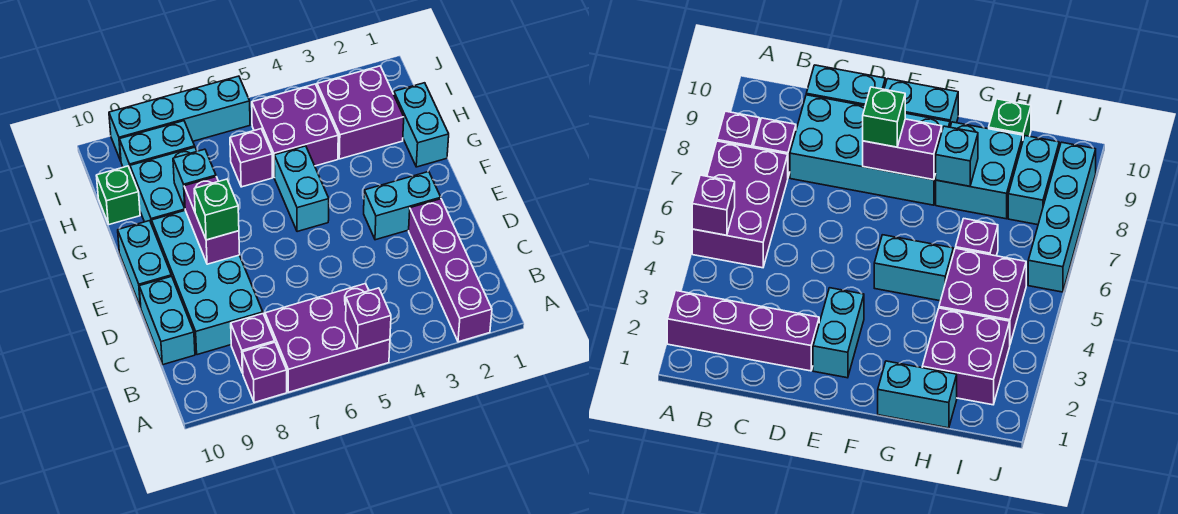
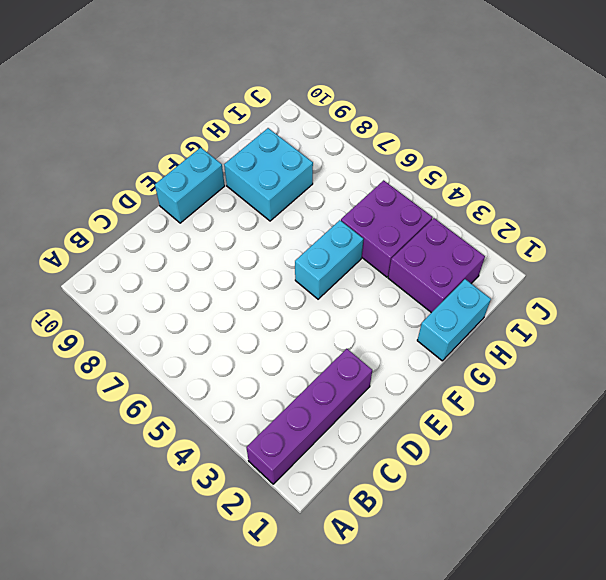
none -> purple brick A5:B7 level 1
none -> purple brick A8 level 1
none -> purple brick B8 level 1

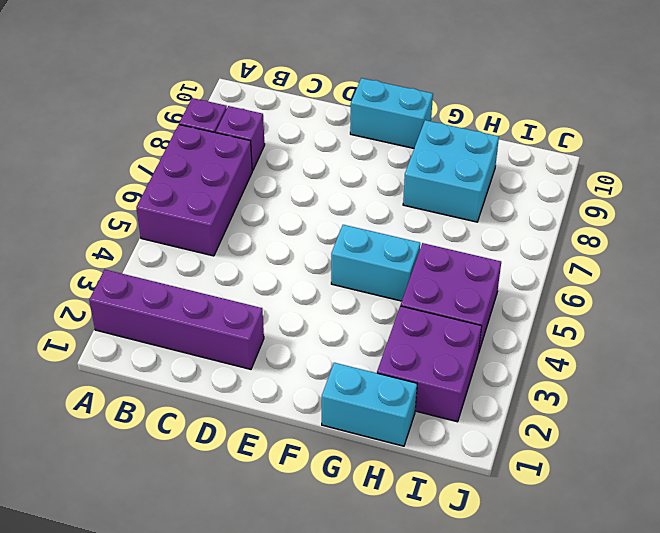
none -> cyan brick C8:F9 level 1
none -> cyan brick C10:D10 level 1
none -> cyan brick E2:E3 level 1

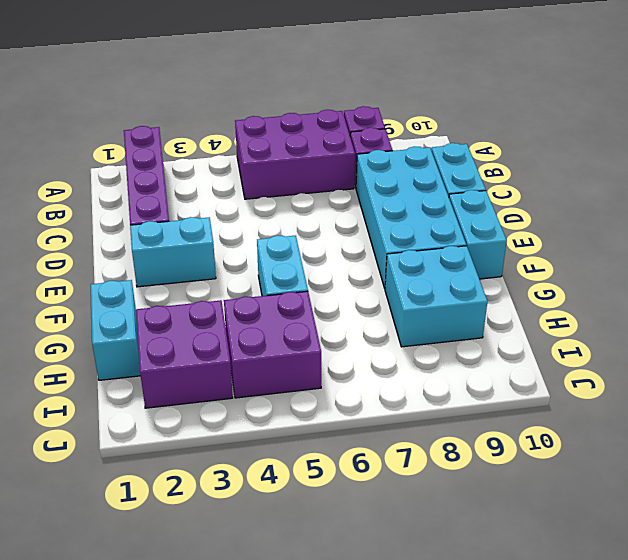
none -> purple brick H6 level 1
none -> green brick H10 level 1
none -> cyan brick I8:I9 level 1

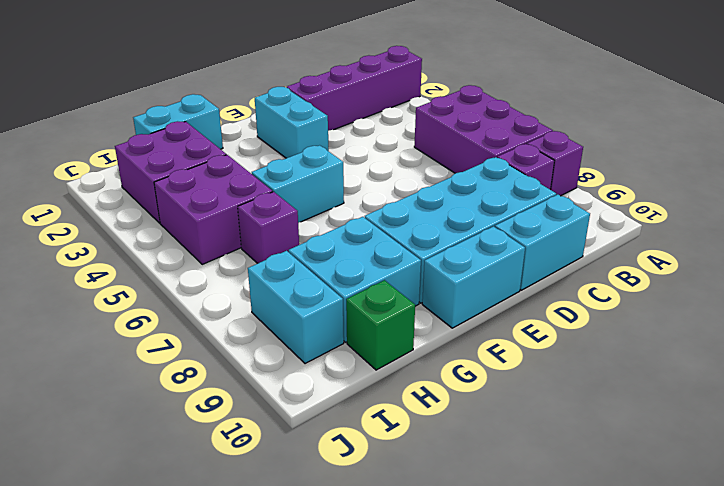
none -> cyan brick J6:J9 level 1
none -> purple brick A5 level 2
none -> purple brick E8:F8 level 2

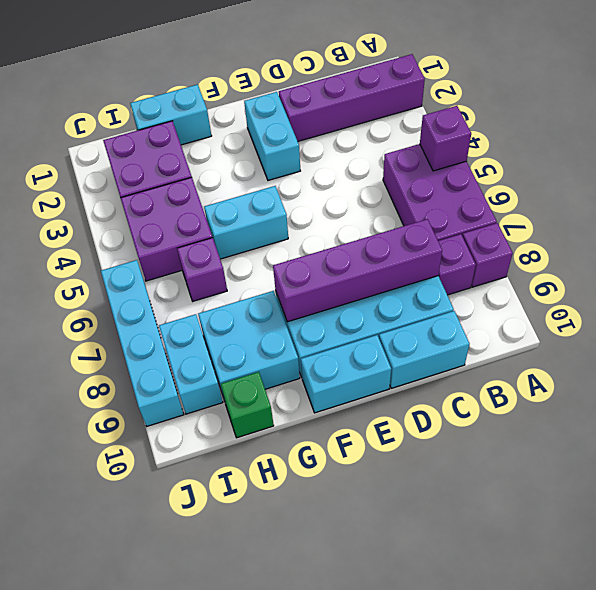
purple brick C8:F8 level 2 -> purple brick E8:F8 level 2
none -> cyan brick G8 level 2
none -> green brick E8 level 3

